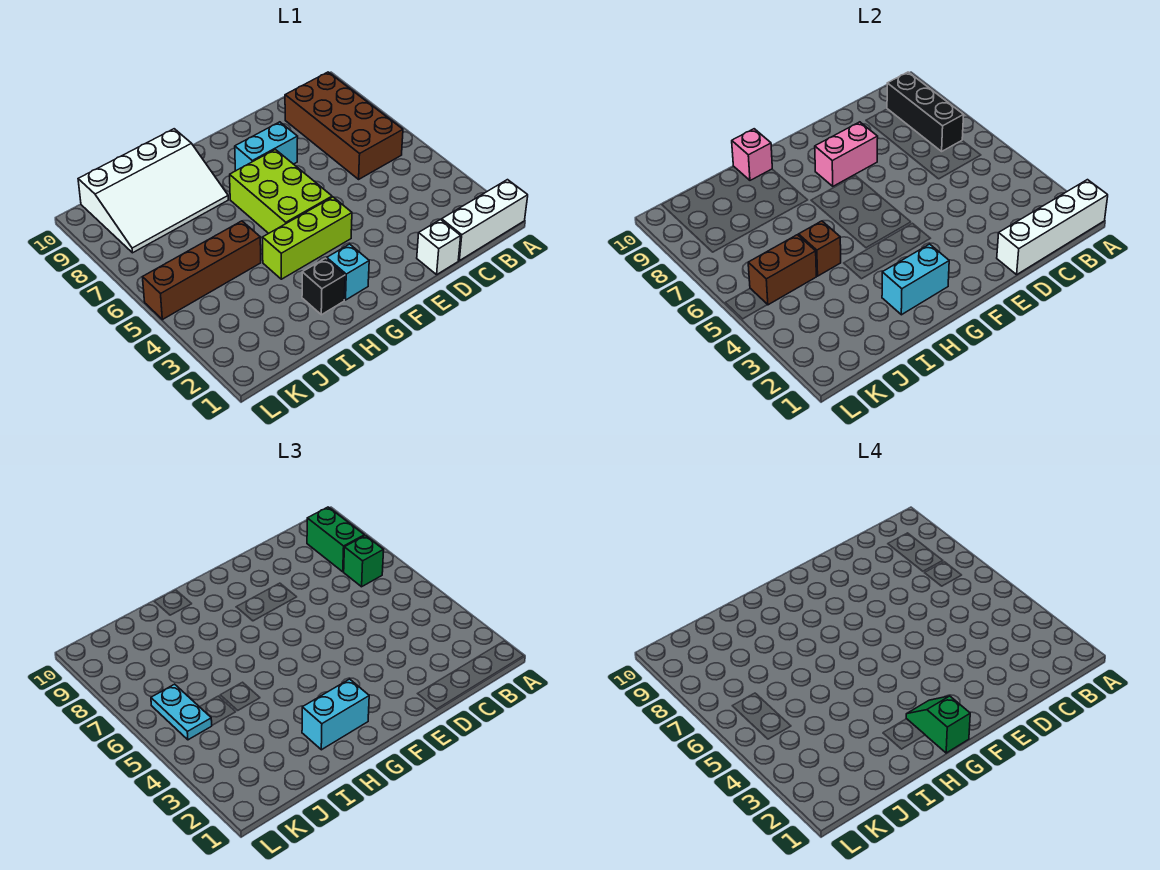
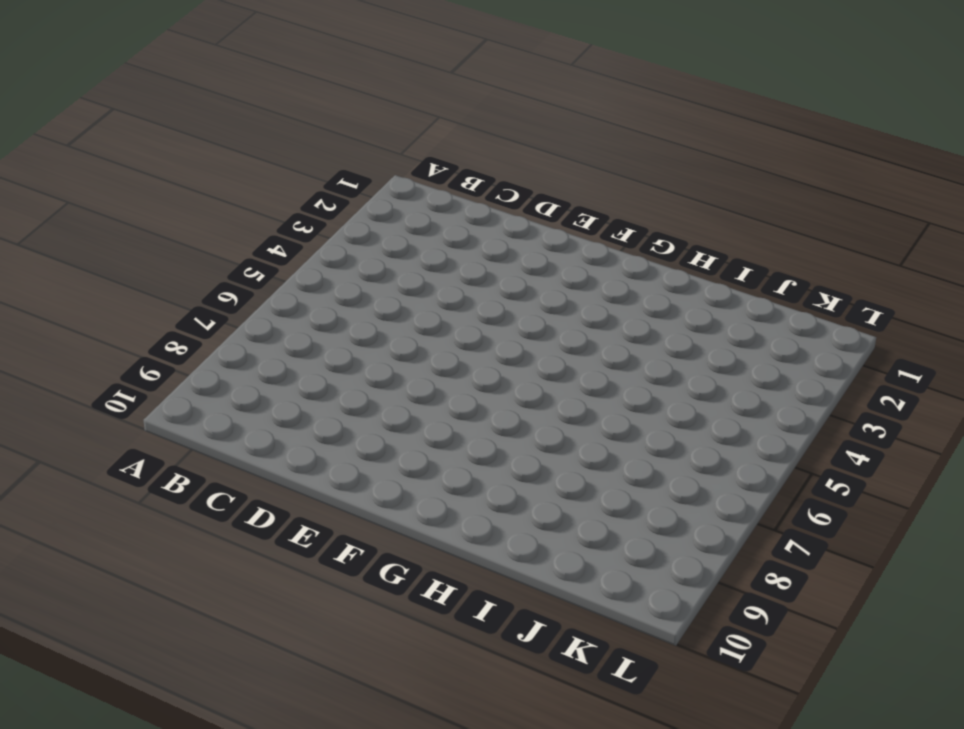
none -> white brick A1:C1 level 1
none -> brown brick B6:C9 level 1
none -> white brick D1 level 1

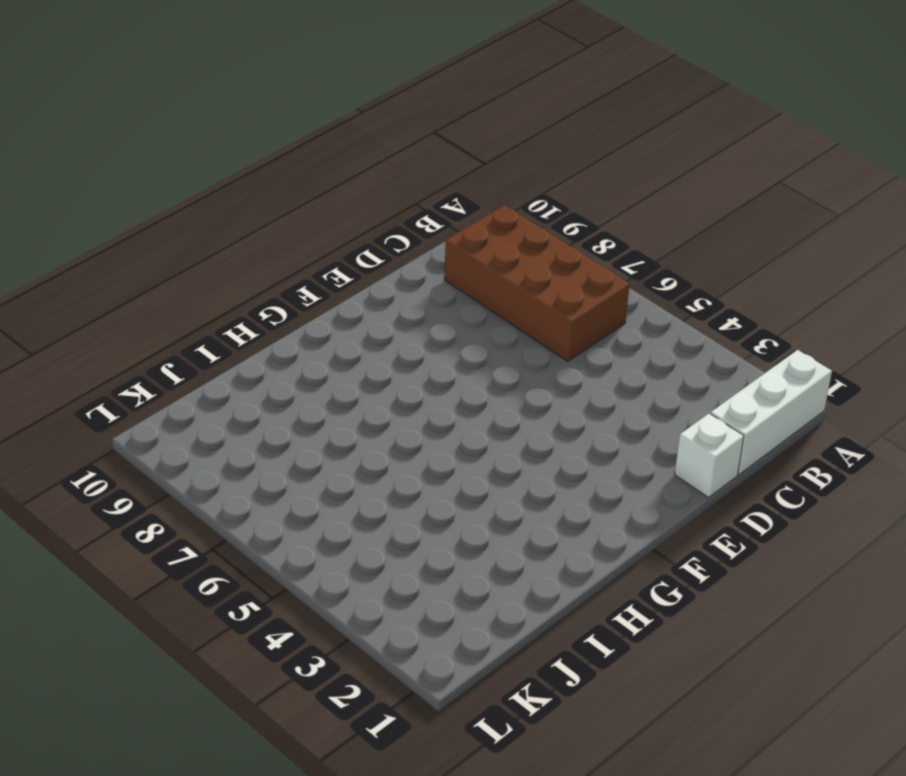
none -> cyan brick E8:F8 level 1
none -> lime brick F4:H4 level 1
none -> lime brick F5:G7 level 1

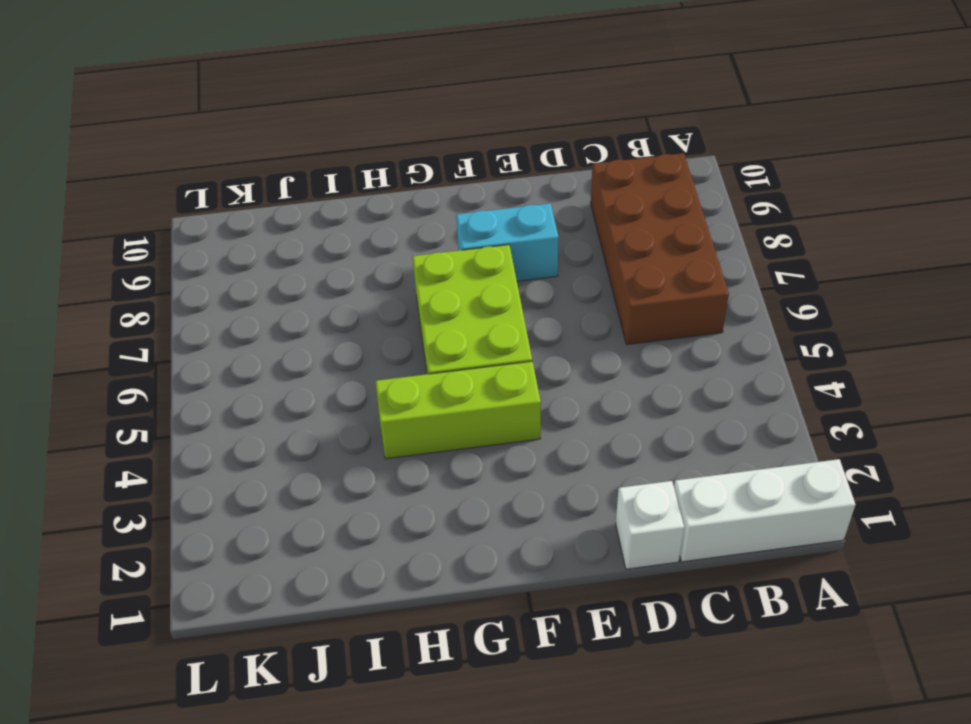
none -> cyan brick G2 level 1
none -> black brick H2 level 1
none -> white slope H8:K10 level 1 top 10

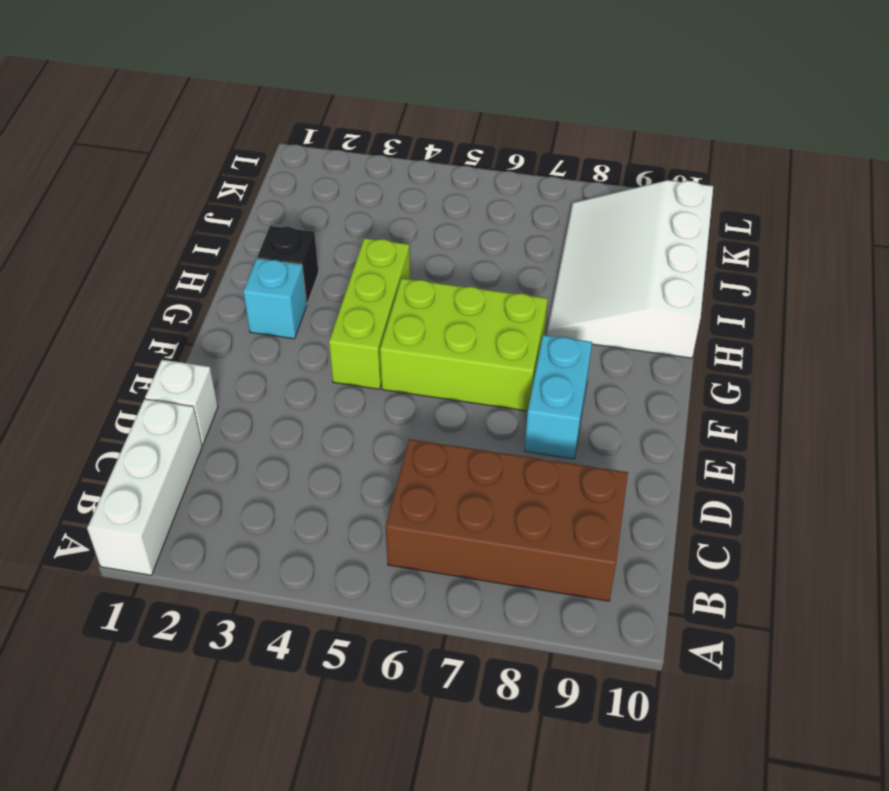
none -> brown brick I5:L5 level 1
none -> white brick A1:D1 level 2
none -> black brick B7:B9 level 2

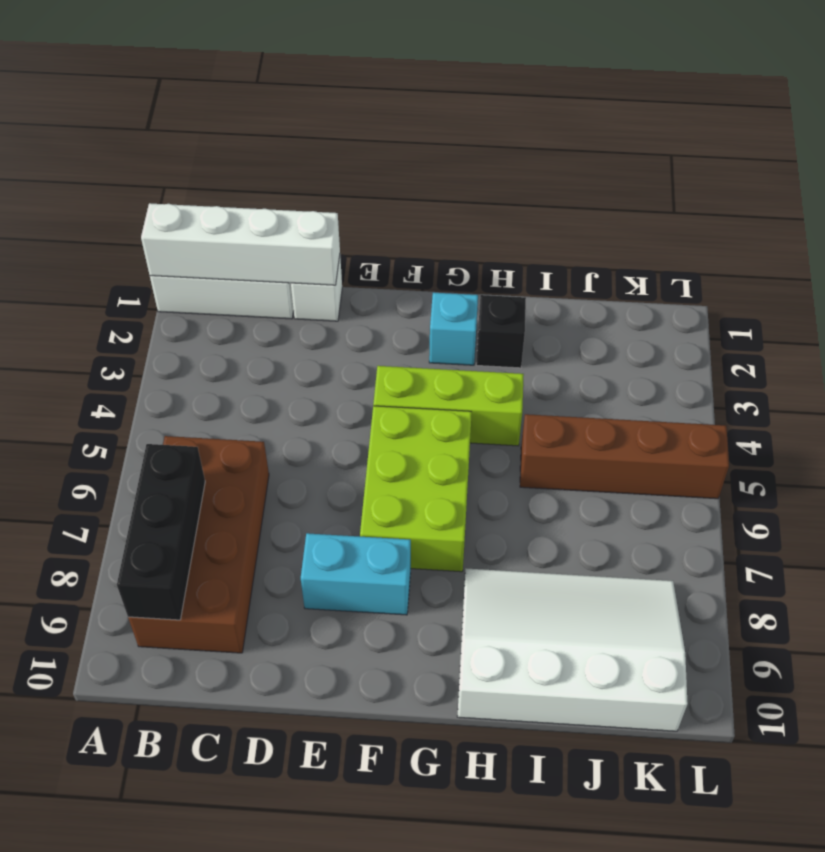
none -> pink brick E8:F8 level 2
none -> cyan brick G2:H2 level 2
none -> pink brick H10 level 2

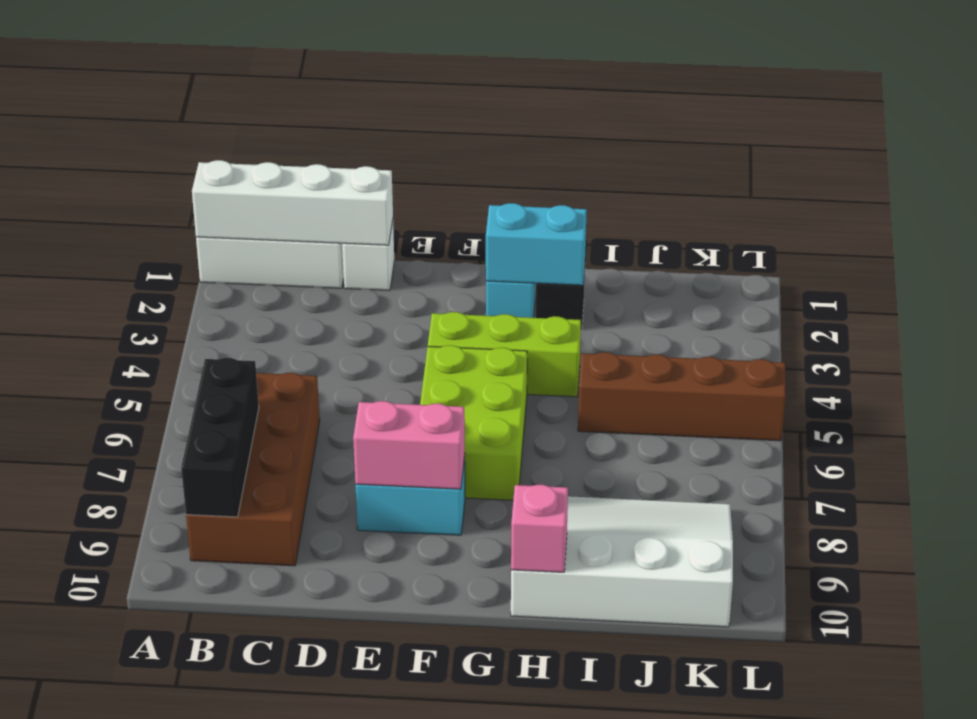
none -> brown brick I5 level 2
none -> brown brick J5:K5 level 2
none -> green brick B7 level 3

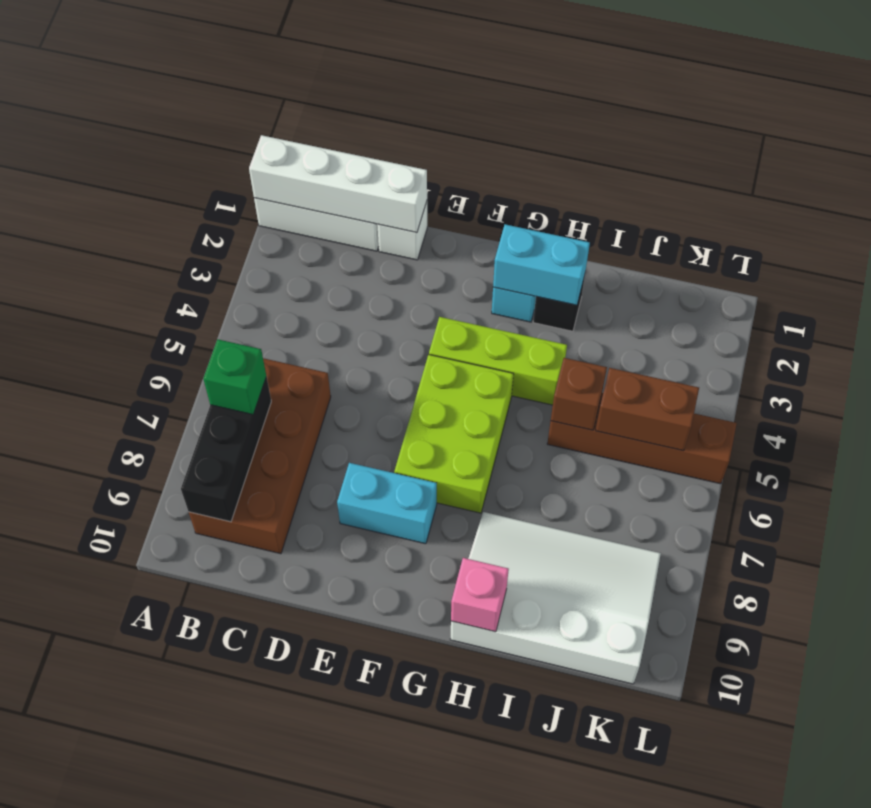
none -> pink brick E8:F8 level 2
none -> green brick B8:B9 level 3
none -> cyan brick G2:H2 level 3

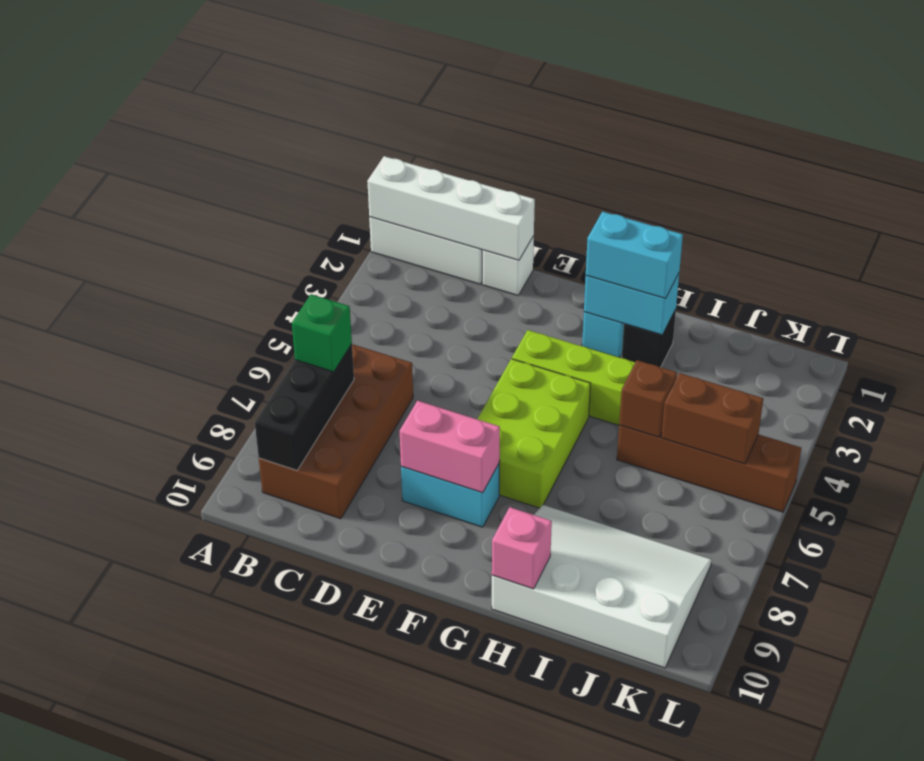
none -> green brick B8:B9 level 3
none -> cyan plate K5:K6 level 3
none -> green slope G1:G2 level 4 top 1

